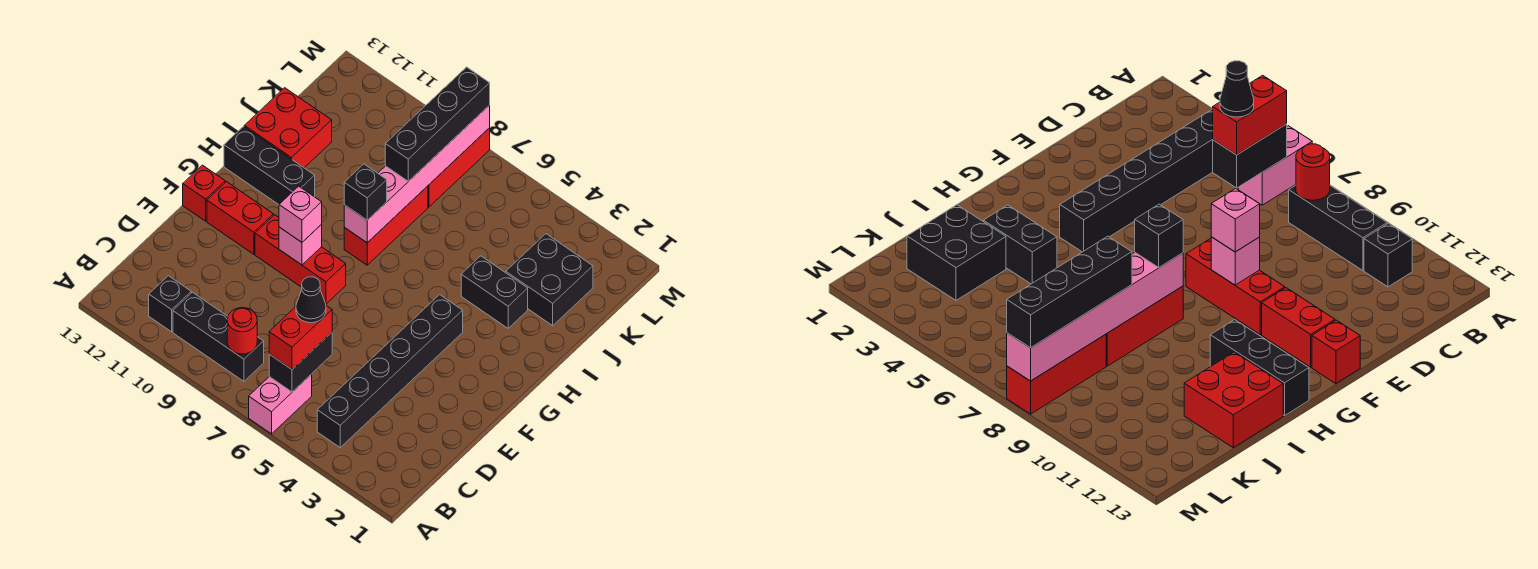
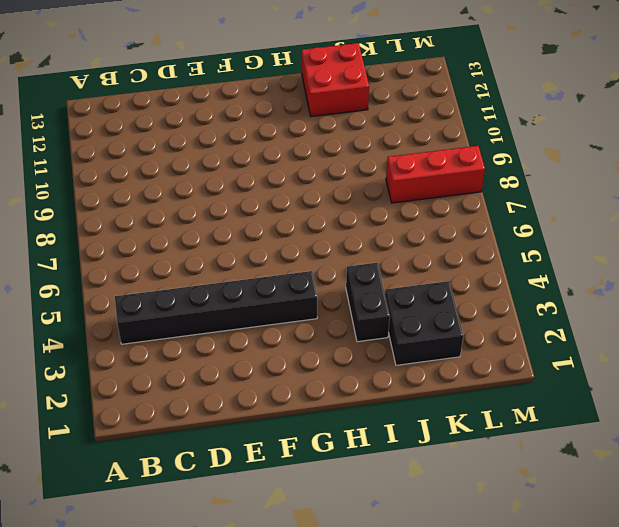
none -> pink brick A6:B6 level 1
none -> black brick B8:B10 level 1
none -> black brick B11 level 1

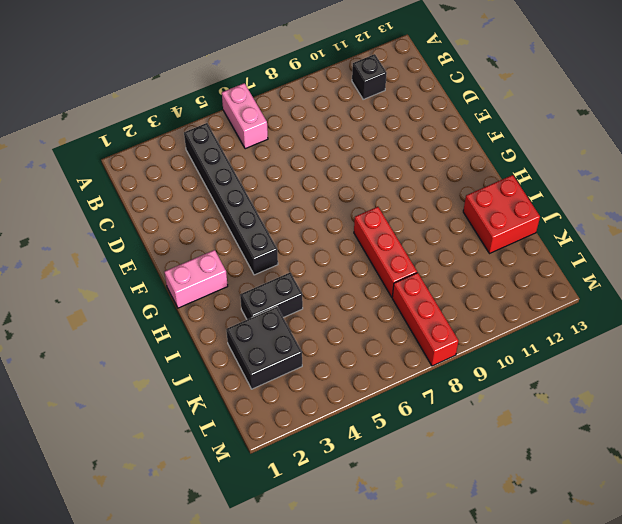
pink brick G1:G2 level 1 -> none
none -> black brick B8:B10 level 1
none -> red brick F8:F10 level 1
none -> red brick F11:F12 level 1

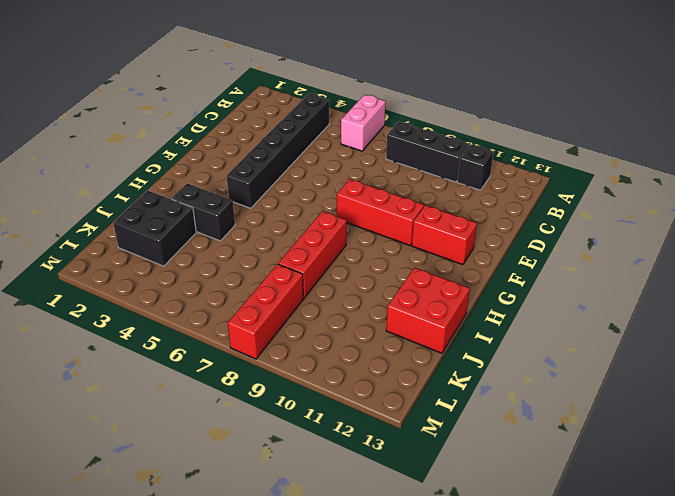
none -> red brick F13 level 1
none -> black brick H11:H13 level 1
none -> black brick B6:C6 level 2

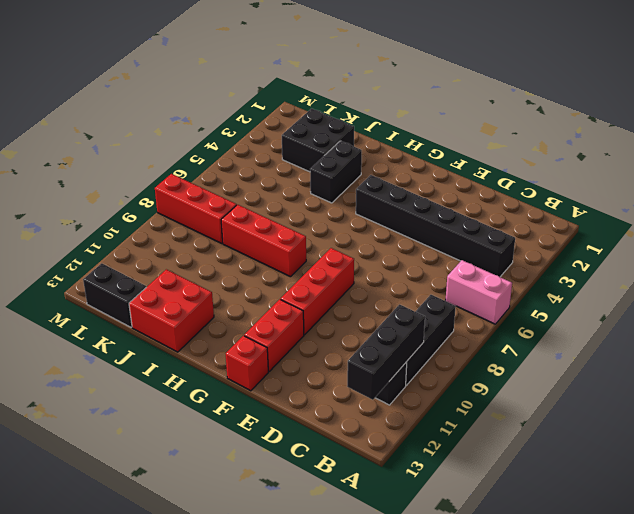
black brick B10:B12 level 2 -> black brick H11:H13 level 1
black brick K13:L13 level 1 -> black brick B6:C6 level 2
none -> red round brick B8 level 2
none -> pink brick F9 level 2
none -> pink brick H8:M8 level 2

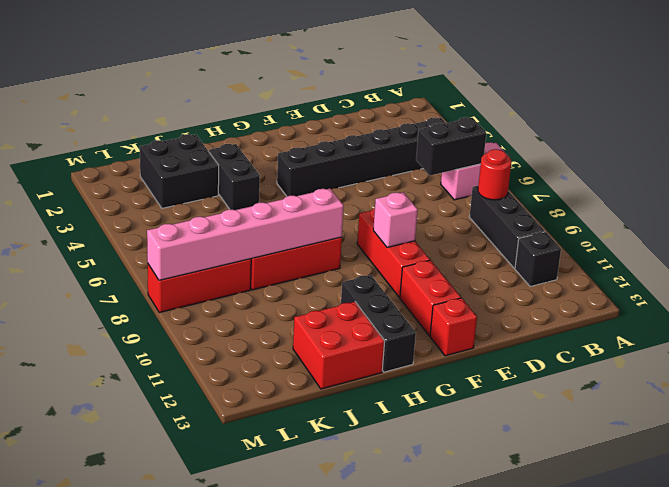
none -> red brick B6:C6 level 3
none -> pink brick F9 level 3
none -> black brick H8 level 3

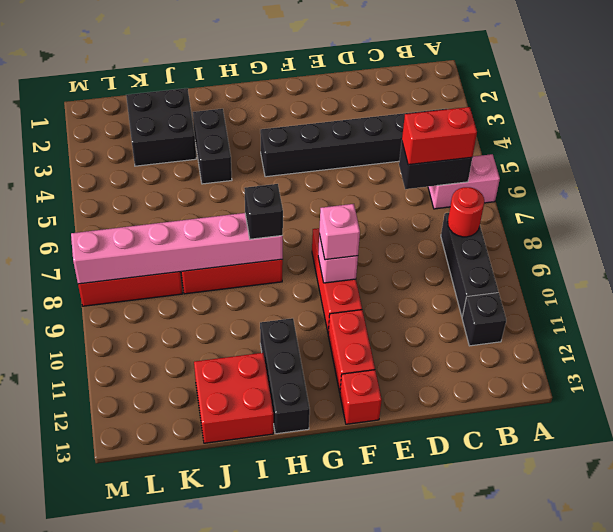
none -> black brick J8:M8 level 3
none -> black cone C6 level 4

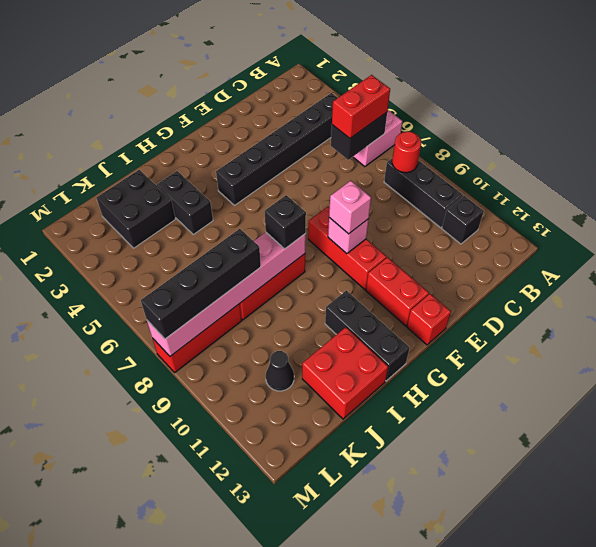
black cone K11 level 1 -> black cone C6 level 4

